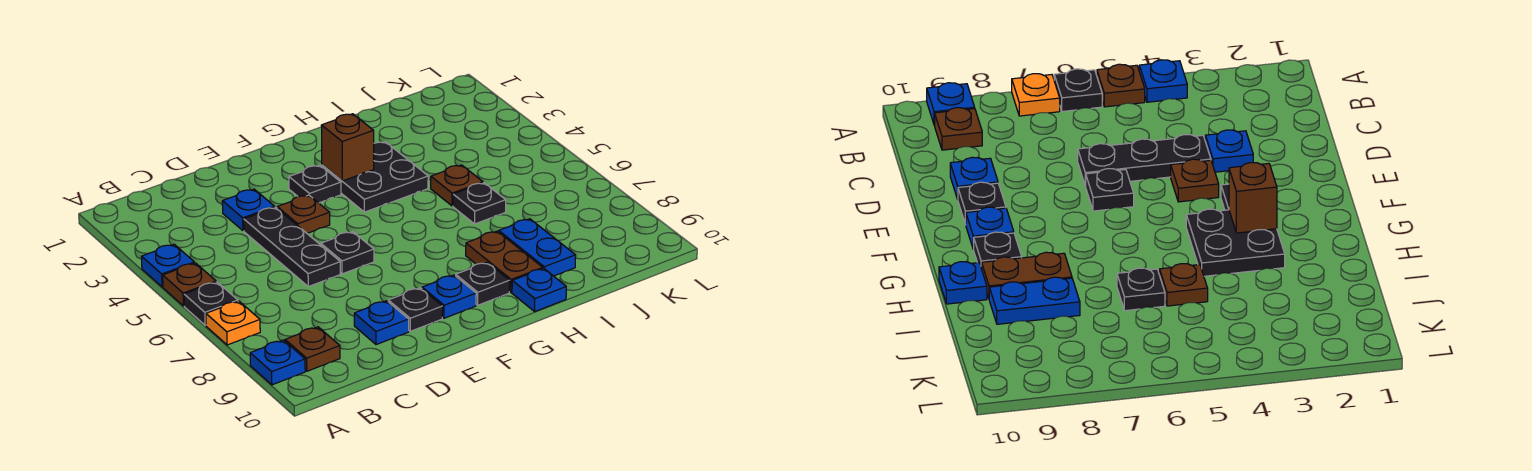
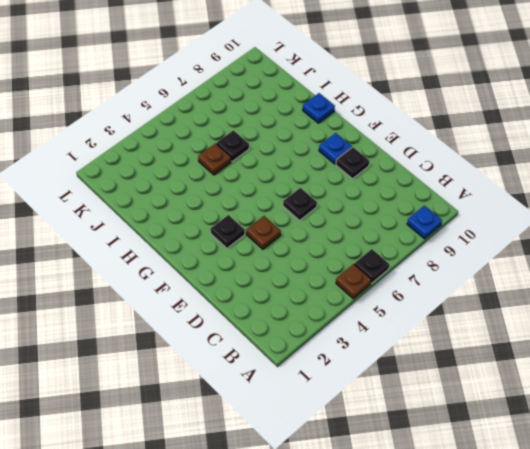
none -> blue plate A4 level 1
none -> orange plate A7 level 1
none -> brown plate B9 level 1

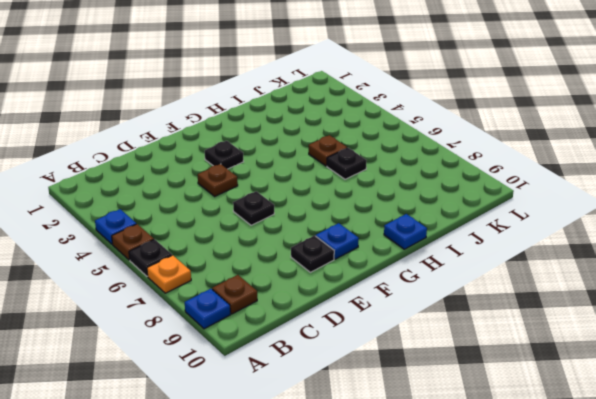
none -> blue plate D3 level 1
none -> black plate D4:D6 level 1
none -> blue plate D9 level 1

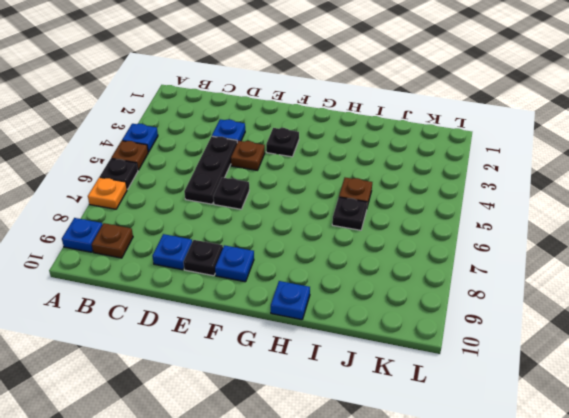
none -> black plate G3:H4 level 1
none -> black plate G9 level 1
none -> brown plate H8:H9 level 1

